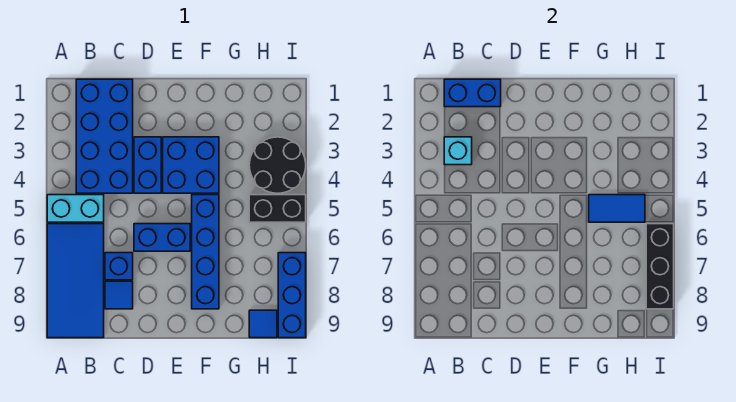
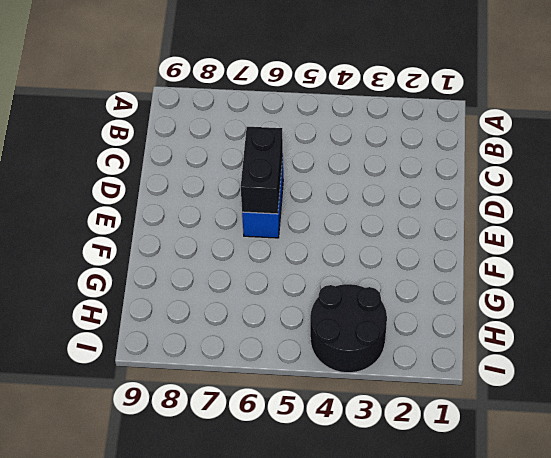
black brick D6:E6 level 2 -> black brick H5:I5 level 1
none -> cyan brick A5:B5 level 1
none -> blue tile A6:B9 level 1
none -> blue brick B1:C4 level 1

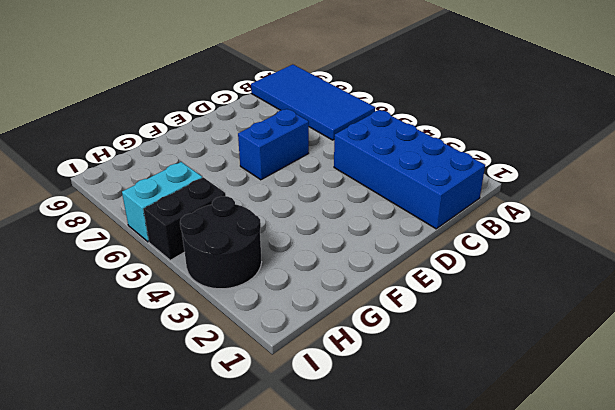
cyan brick H6:I6 level 1 -> cyan brick A5:B5 level 1
none -> blue brick C7 level 1
none -> blue tile C8 level 1
none -> blue brick D3:D4 level 1

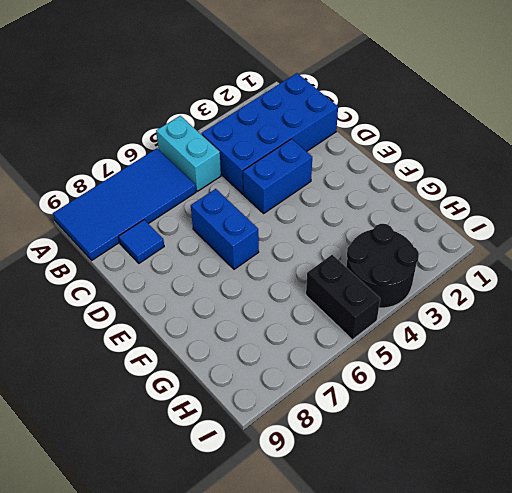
none -> blue brick C7 level 1
none -> blue brick E3:F4 level 1
none -> blue brick F5:F8 level 1

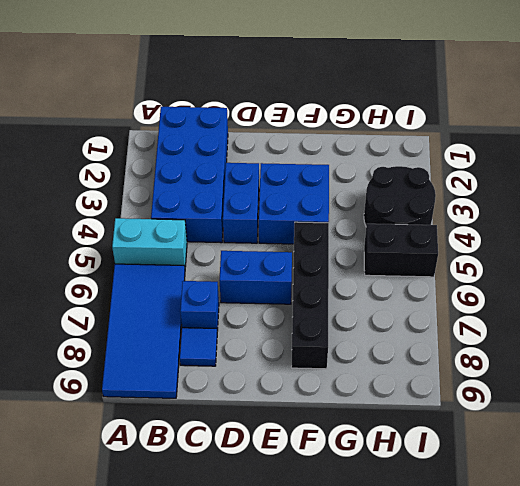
black brick F5:F8 level 1 -> blue brick F5:F8 level 1
none -> blue tile H9 level 1
none -> blue brick I7:I9 level 1
none -> blue brick B1:C1 level 2

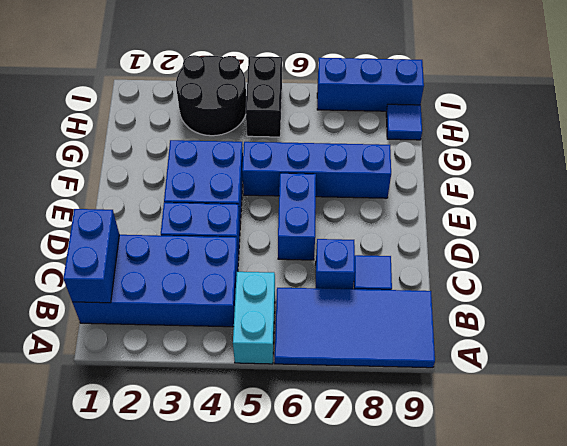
none -> cyan brick B3 level 2
none -> blue tile G5:H5 level 2
none -> black brick I6:I8 level 2

